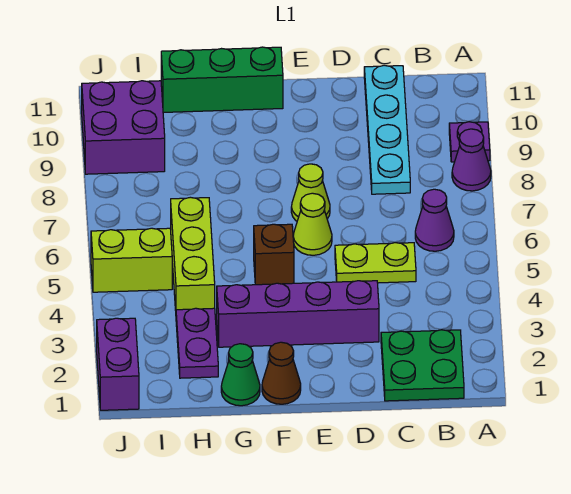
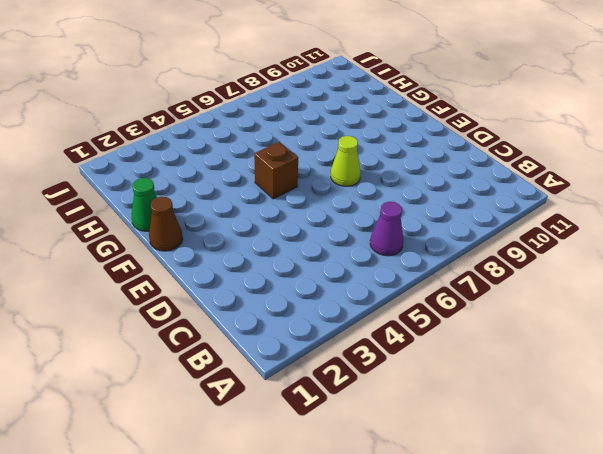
none -> purple cone A8 level 1
none -> purple plate A9 level 1
none -> green plate B1:C2 level 1

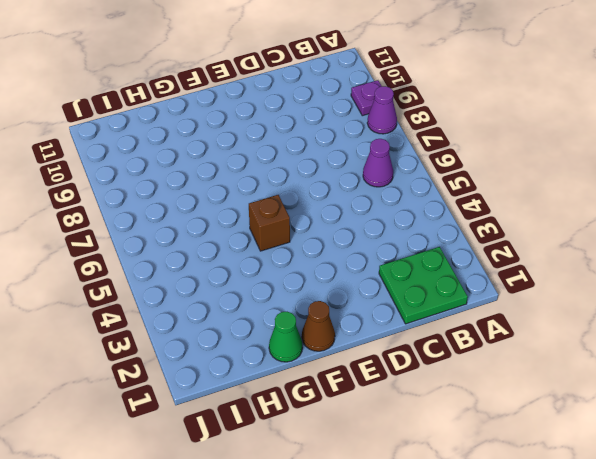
none -> lime plate C5:D5 level 1
none -> cyan plate C8:C11 level 1
none -> purple brick D3:G3 level 1

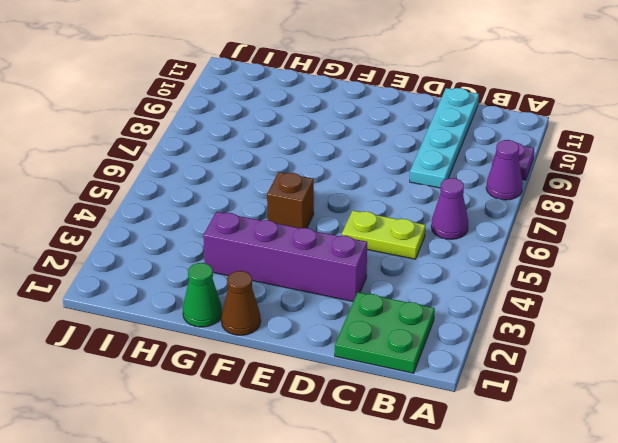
none -> lime cone E6 level 1
none -> lime cone E7 level 1
none -> green brick F11:H11 level 1

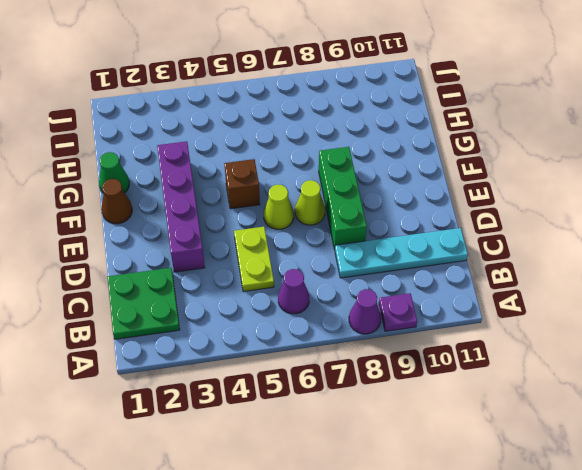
green brick D8:F8 level 1 -> green brick F11:H11 level 1
none -> purple plate H2:H3 level 1
none -> lime brick H4:H6 level 1
none -> lime brick I5:J5 level 1

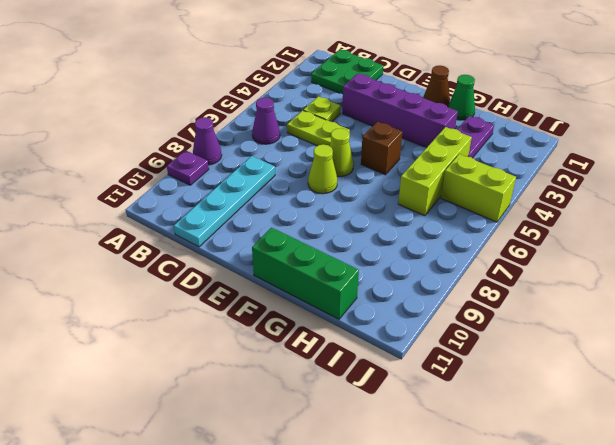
lime plate C4 level 1 -> none
none -> purple brick I9:J10 level 1
none -> purple brick J1:J2 level 1

